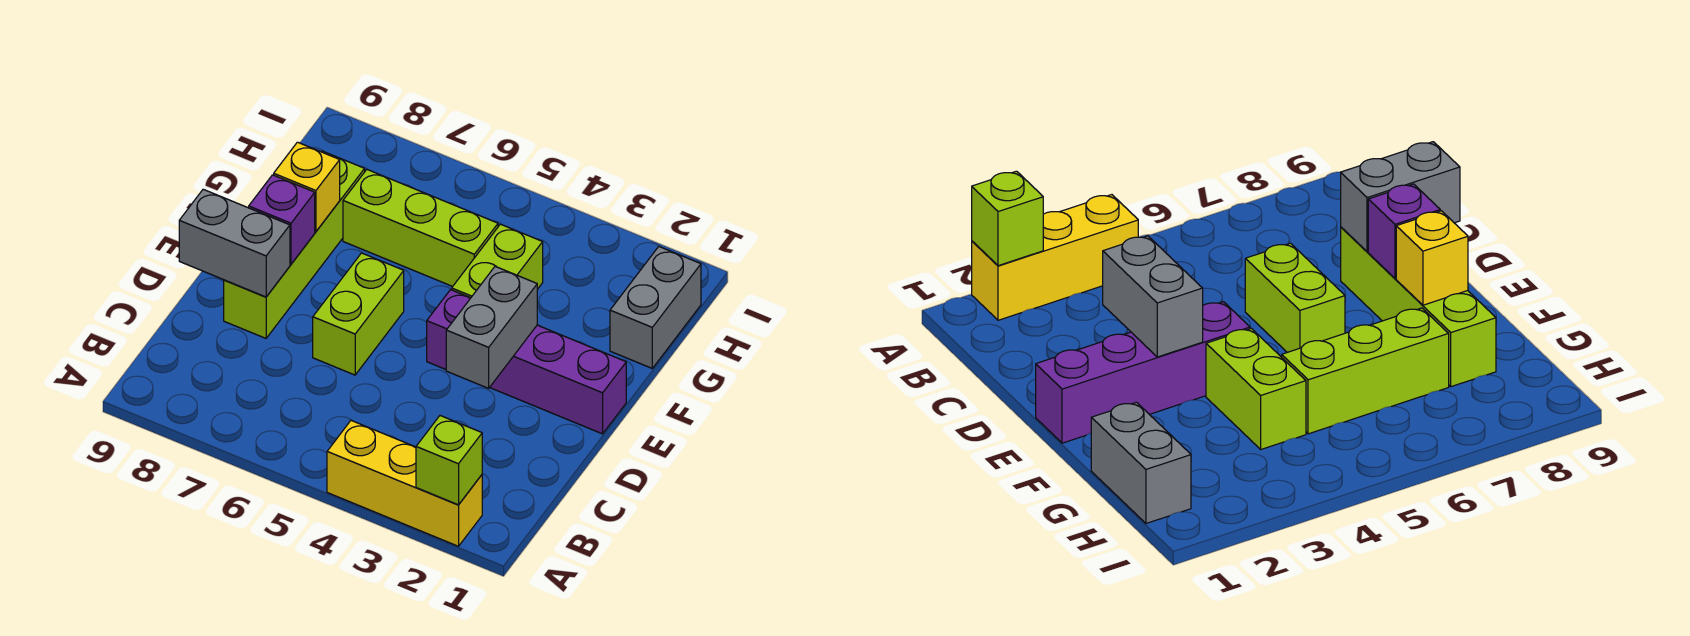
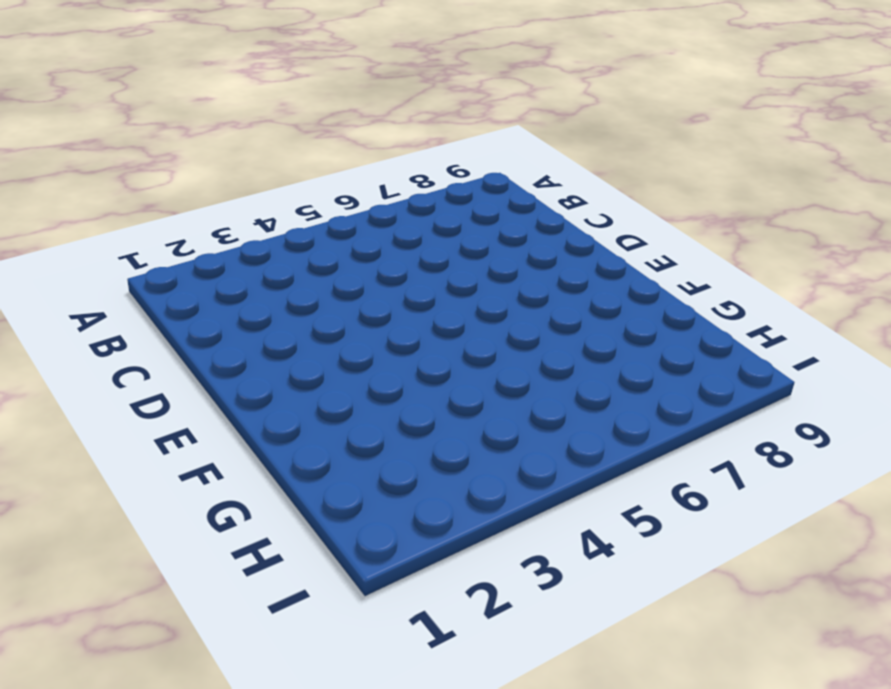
none -> yellow brick A2:A4 level 1
none -> lime brick D6:E6 level 1
none -> lime brick D8:G8 level 1

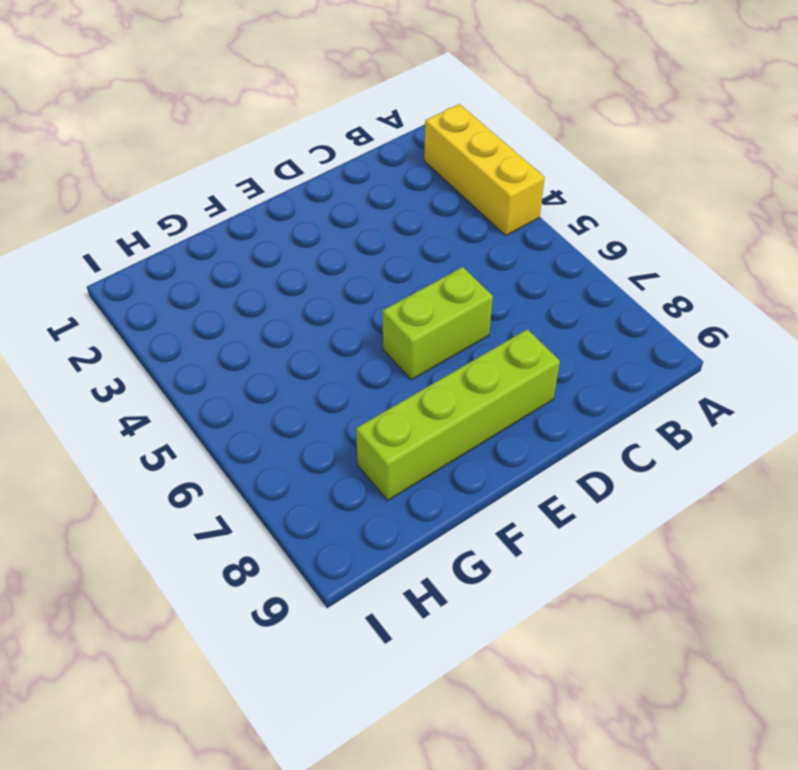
none -> purple brick E1:E4 level 1
none -> lime brick F4:G4 level 1
none -> grey brick G1:H1 level 1

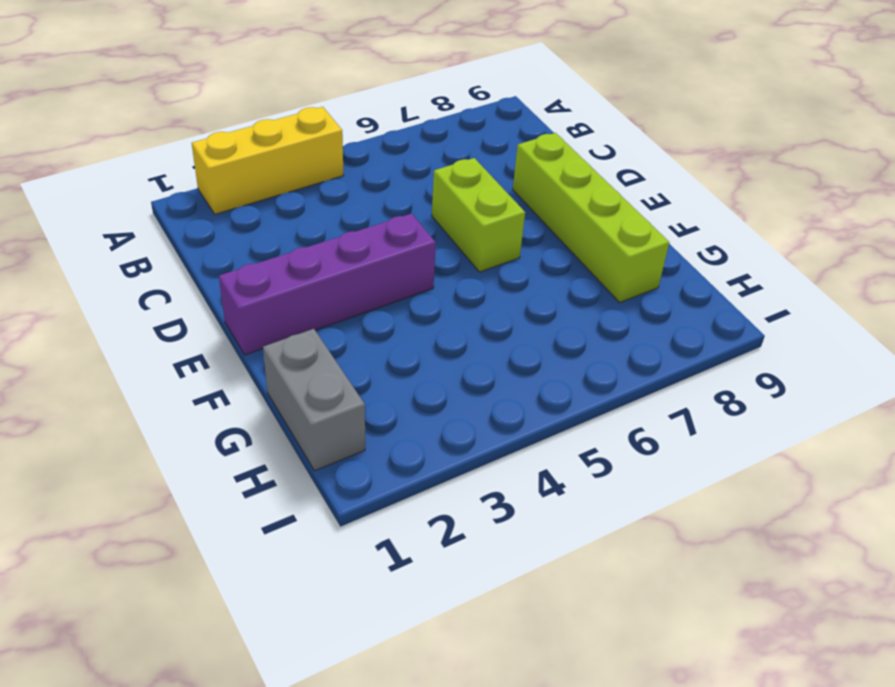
none -> lime brick F4:G4 level 1
none -> lime brick G5:G7 level 1
none -> lime brick A2 level 2

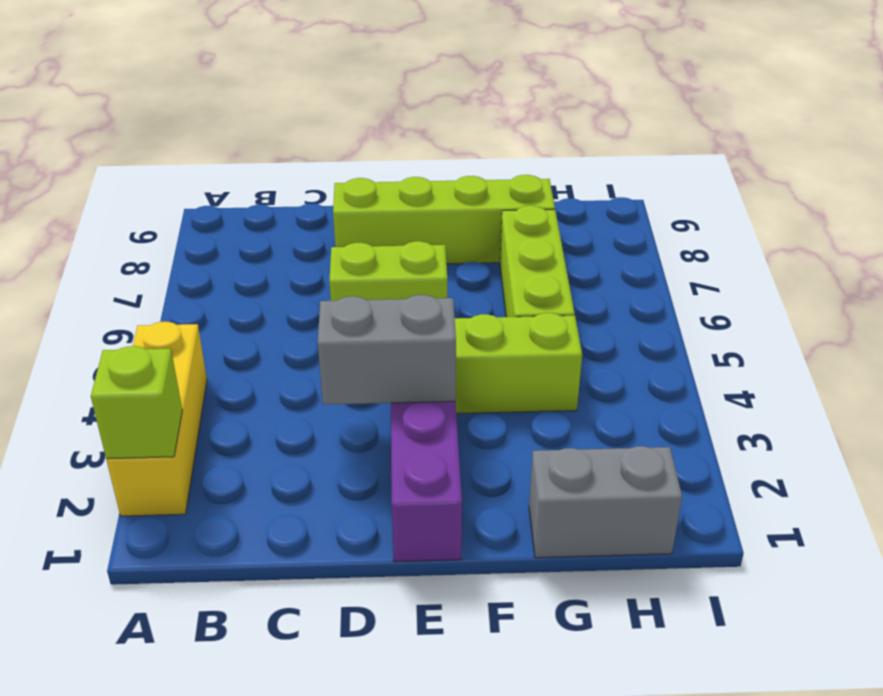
none -> grey brick D8:D9 level 2
none -> purple brick E8 level 2
none -> yellow brick F8 level 2

